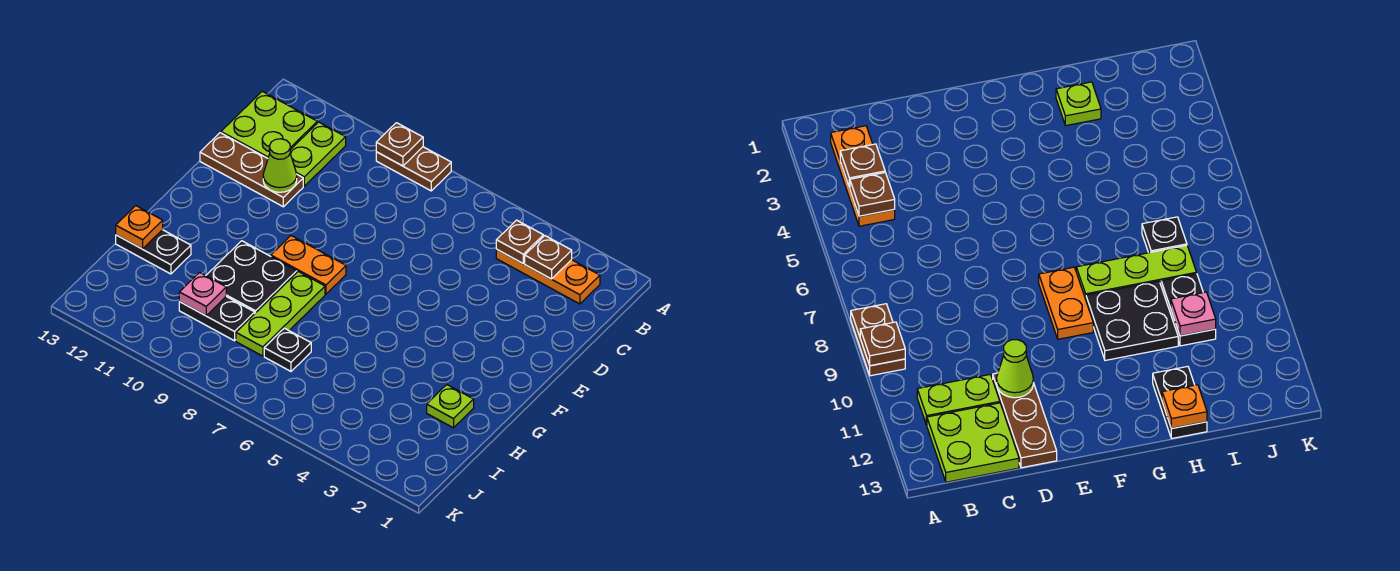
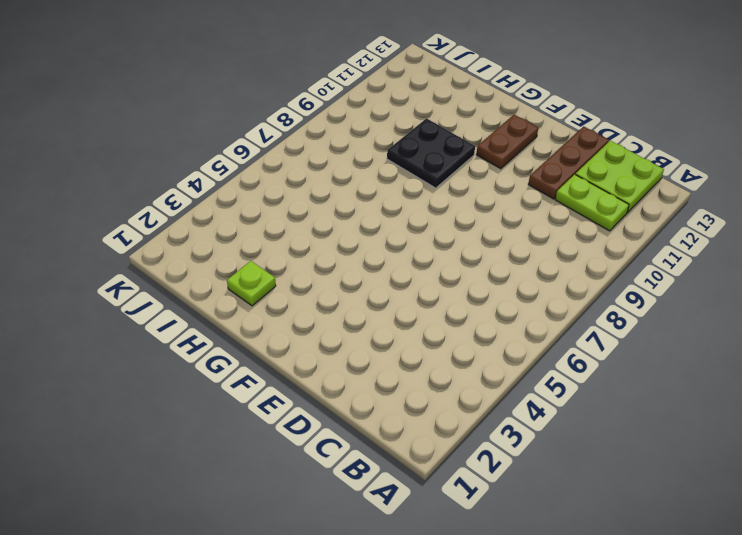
brown plate F11:F12 level 1 -> brown plate A8:A9 level 1
none -> orange plate B2:B4 level 1
none -> orange plate F8:F9 level 1
none -> lime plate G8:I8 level 1

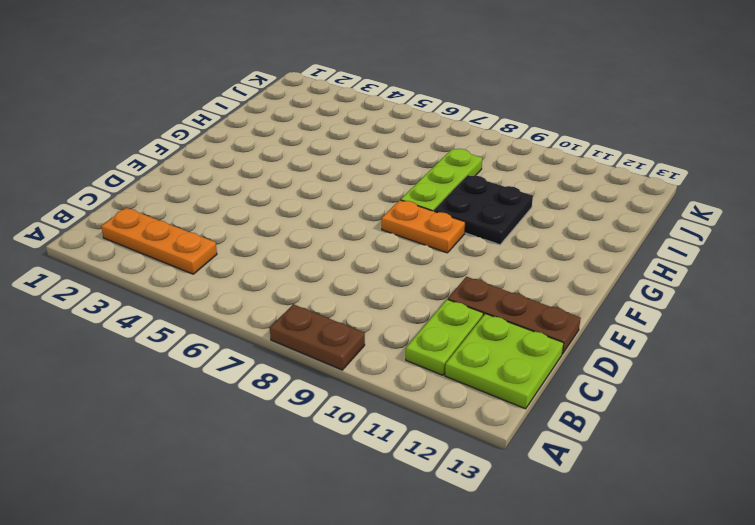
none -> lime plate H2 level 1
none -> black plate H12:H13 level 1
none -> black plate I7 level 1

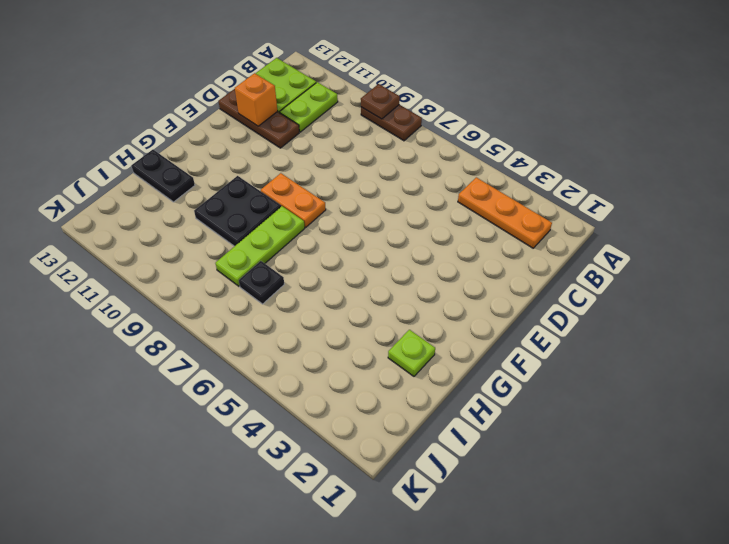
orange brick D12 level 2 -> none
none -> black plate I9:I10 level 1
none -> brown plate B3 level 2
none -> brown plate B4 level 2

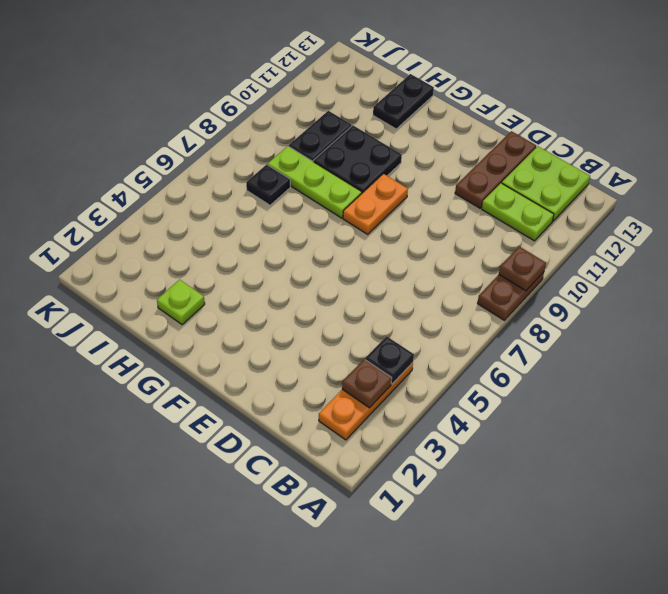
black plate B4 level 2 -> brown plate B4 level 2
none -> lime cone D11 level 2
none -> orange plate H13 level 2
none -> pink plate I10 level 2

